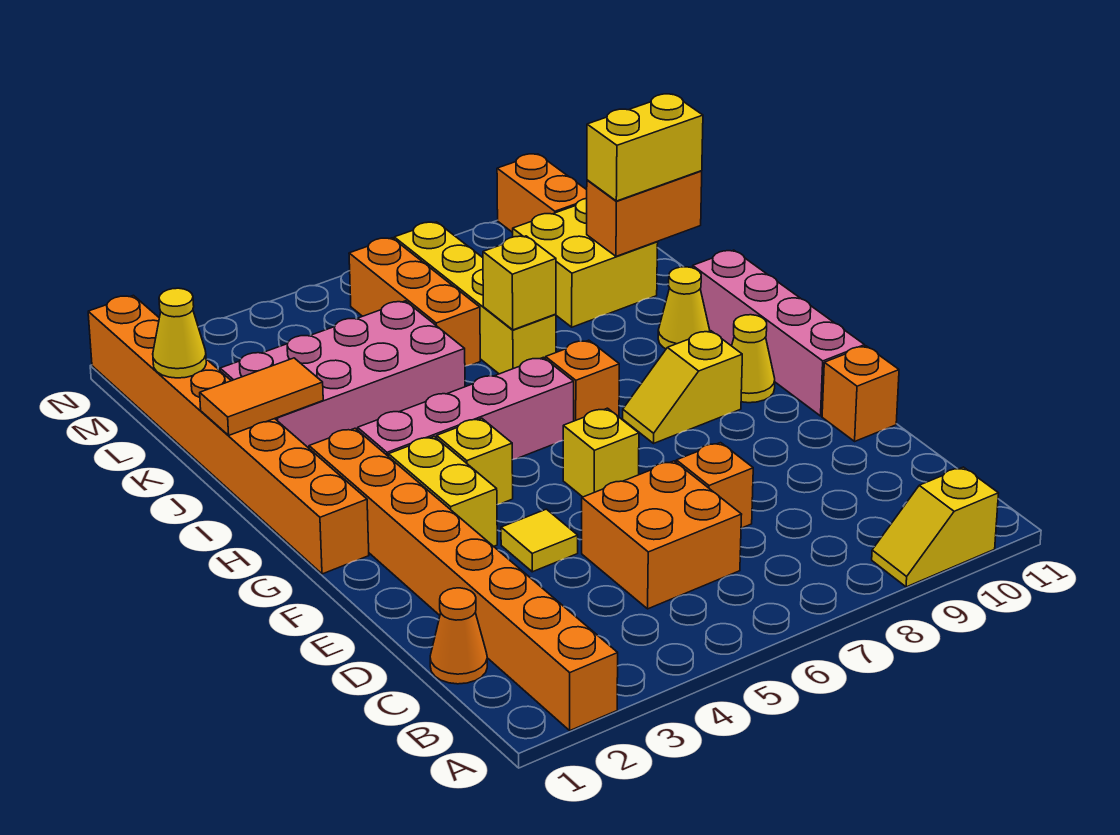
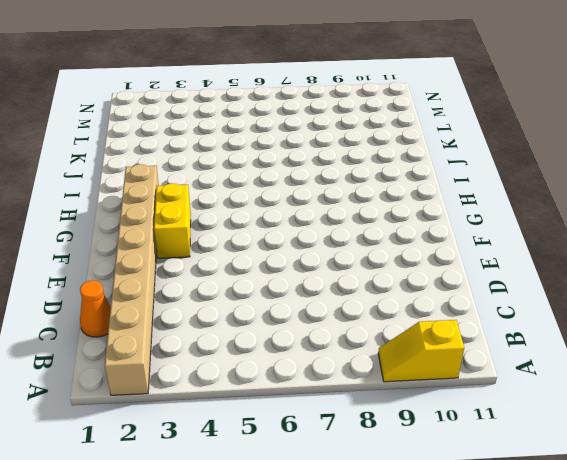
tan brick A2:H2 level 1 -> orange brick A2:H2 level 1
none -> orange brick C5:D6 level 1
none -> orange brick D7 level 1
none -> yellow tile E4 level 1

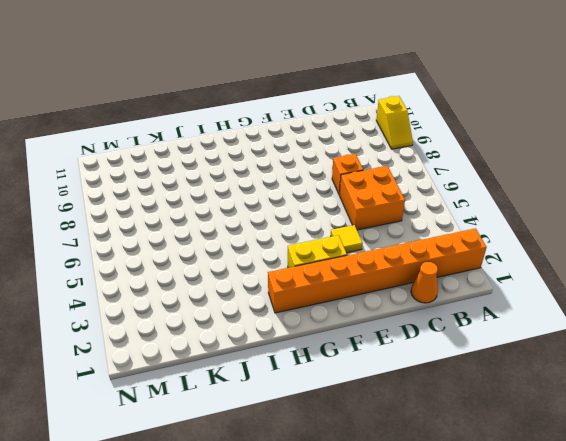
none -> orange brick E11 level 1
none -> yellow brick F6 level 1
none -> pink brick F11:I11 level 1

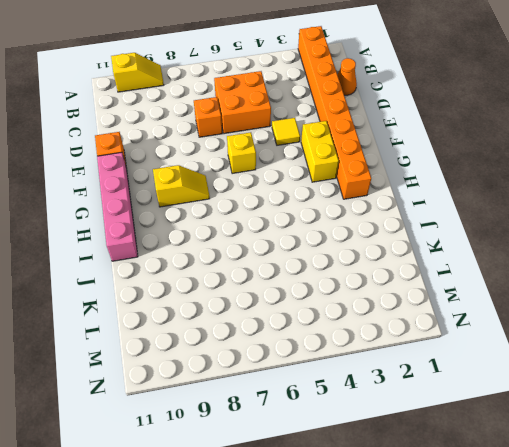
none -> orange brick G1:N1 level 1
none -> yellow brick G4 level 1
none -> yellow cone G10 level 1

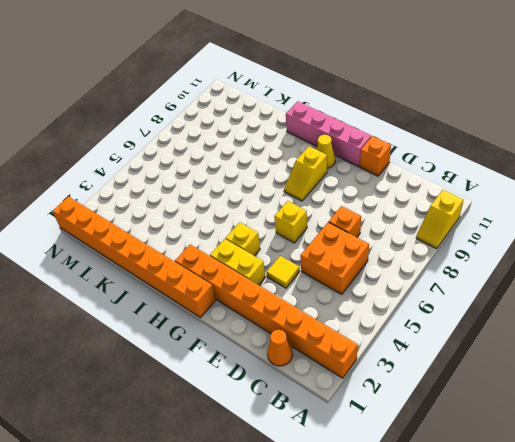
none -> pink brick H3:H6 level 1
none -> orange brick H7 level 1
none -> yellow cone I10 level 1

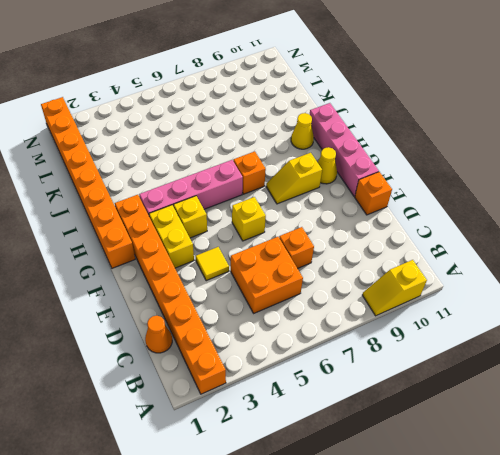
none -> pink brick J2:K5 level 1
none -> yellow brick J7:M7 level 1
none -> orange brick K6:M6 level 1

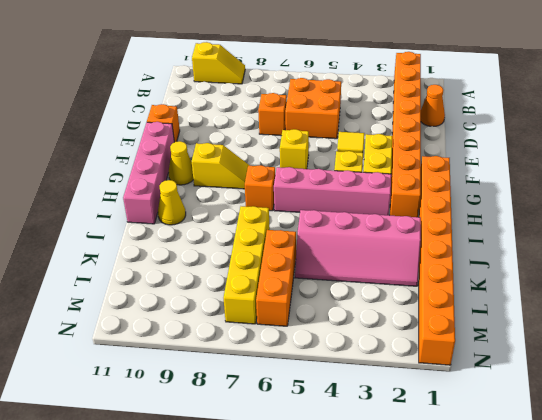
pink slope J2:K5 level 1 top J -> pink brick J2:K5 level 1
none -> yellow brick K9:L10 level 1
none -> orange brick M10:N10 level 1
none -> orange tile J1:J2 level 2

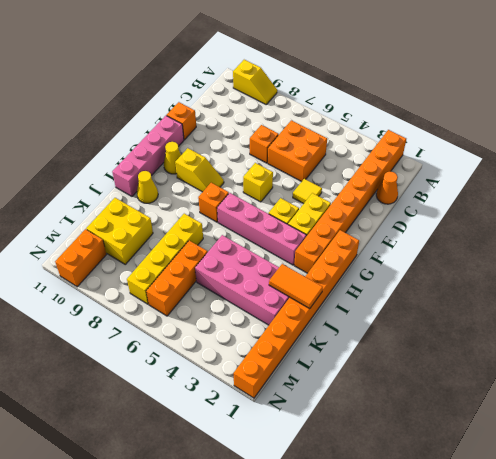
none -> yellow brick J7 level 2
none -> orange brick K10:K11 level 2
none -> yellow cone L1 level 2

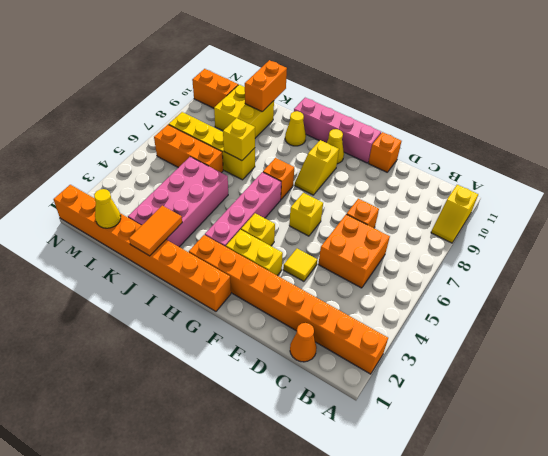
none -> yellow brick K10:K11 level 3

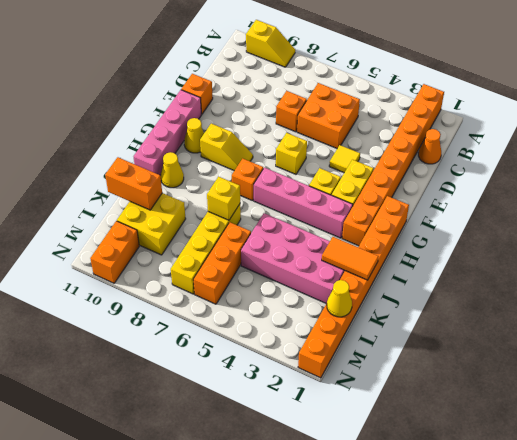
none -> yellow brick K10:K11 level 3

